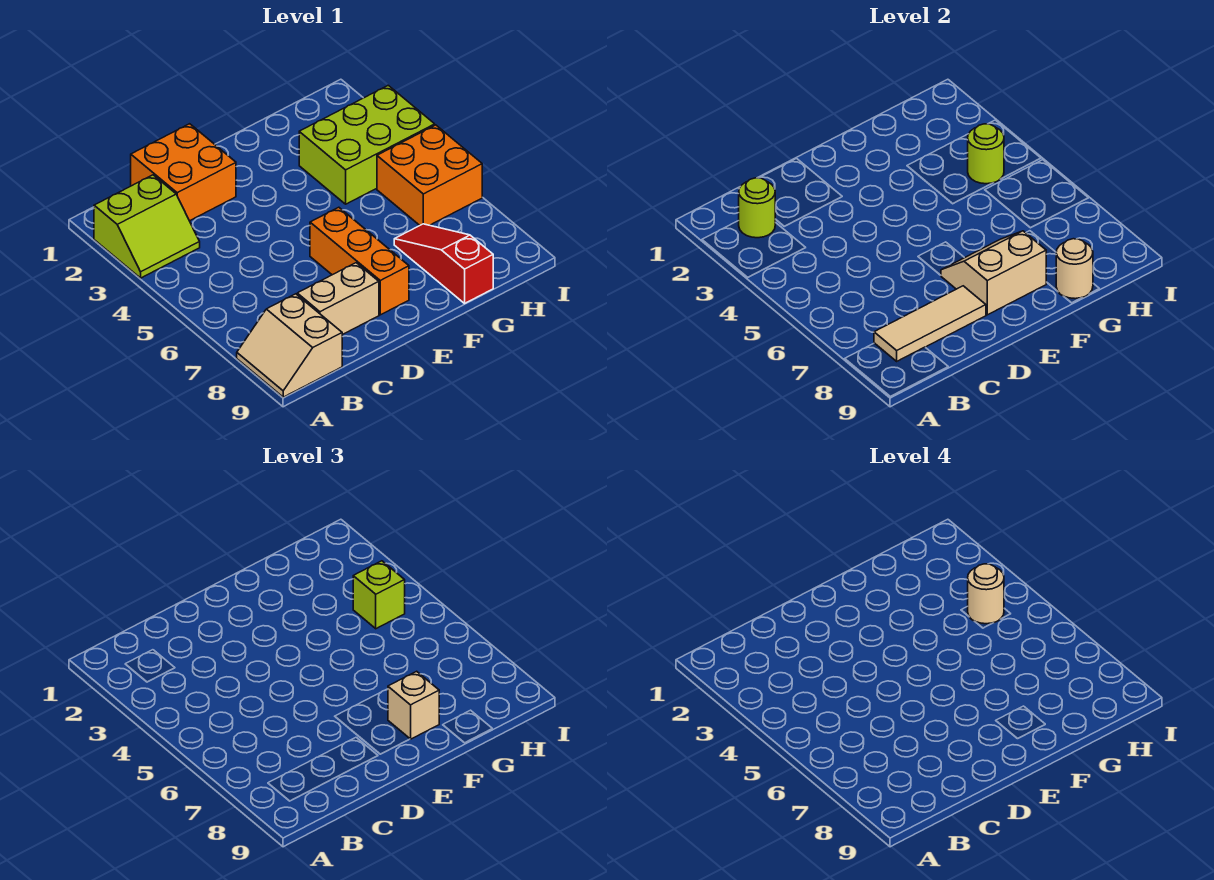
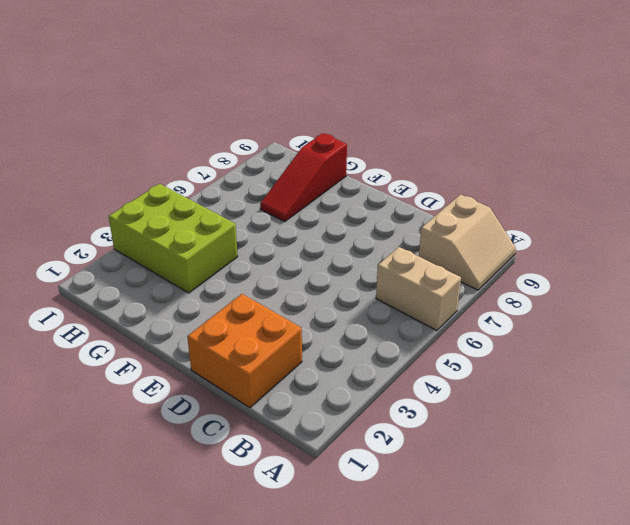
tan brick A6:B6 level 1 -> tan brick C8:D8 level 1
none -> lime slope A2:B3 level 1 top 2
none -> orange brick E6:E8 level 1
none -> orange brick H5:I6 level 1

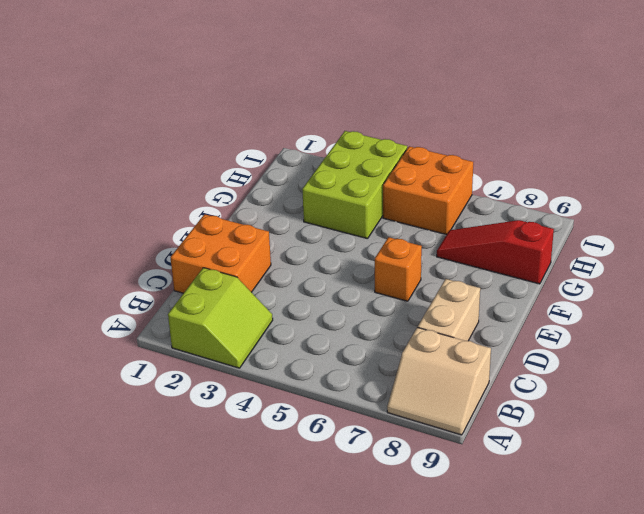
orange brick E6 level 1 -> orange brick E6:E8 level 1
none -> lime round brick B2 level 2
none -> tan tile B8:D8 level 2
none -> tan slope E7:F8 level 2 top 8

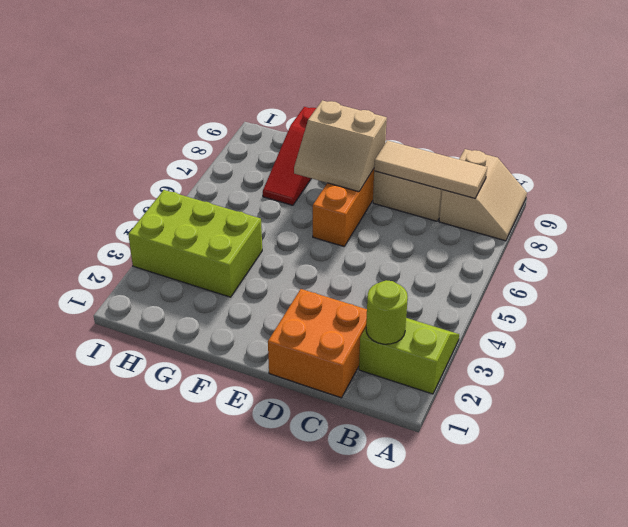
none -> orange brick H5:I6 level 1
none -> tan round brick G9 level 2
none -> lime round brick H4 level 2

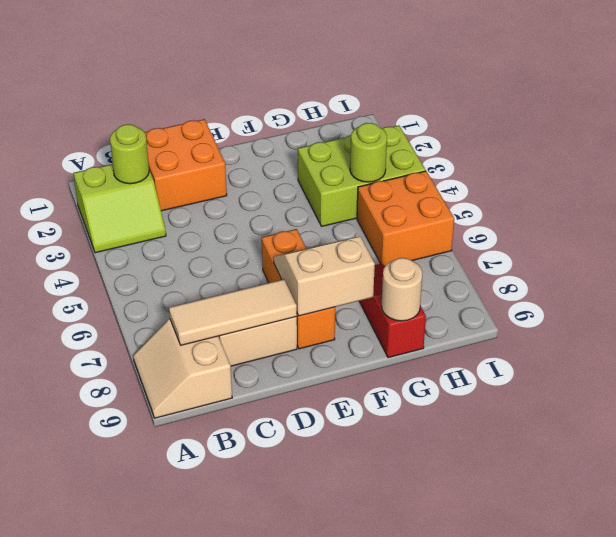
none -> tan brick F8 level 3
none -> lime brick H4 level 3
none -> tan round brick H4 level 4

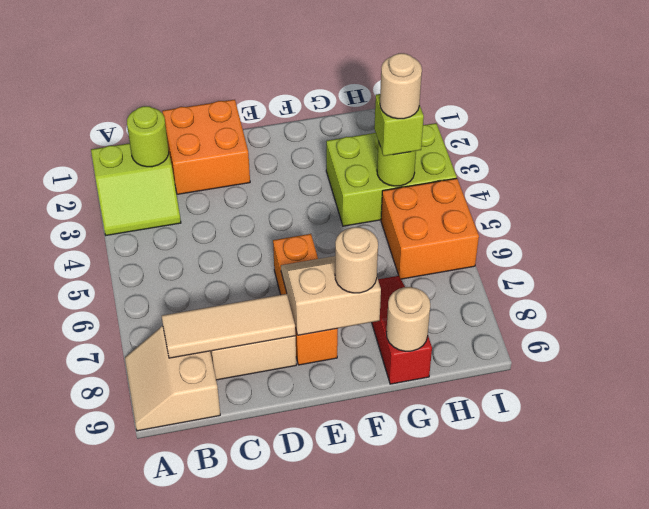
tan round brick F8 level 3 -> tan brick F8 level 3

